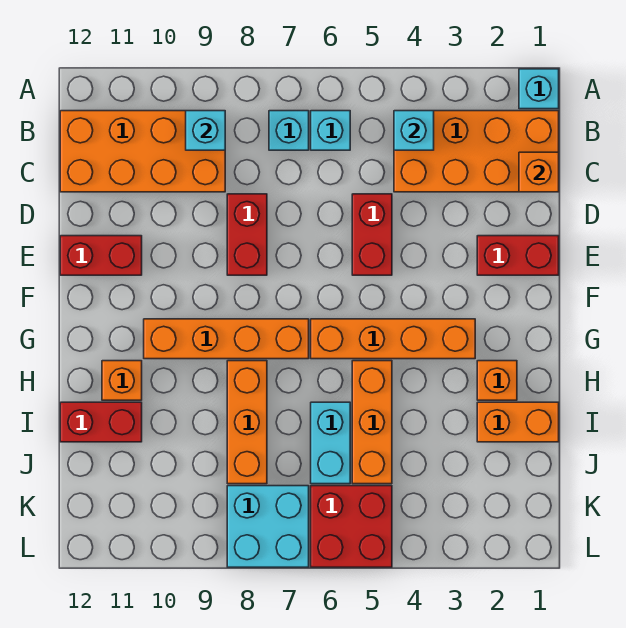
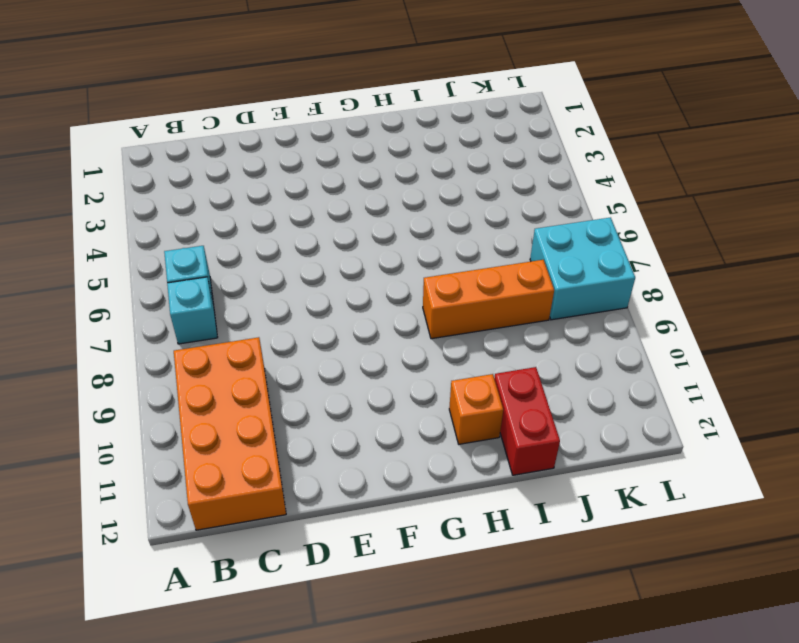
none -> cyan brick A1 level 1
none -> orange brick B1:C4 level 1
none -> red brick D5:E5 level 1

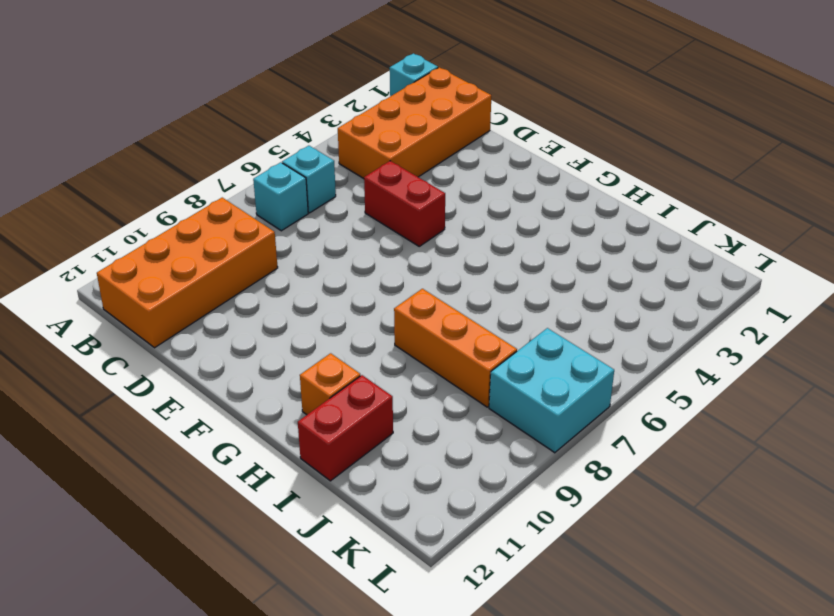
none -> red brick D8:E8 level 1
none -> red brick E1:E2 level 1
none -> red brick E11:E12 level 1

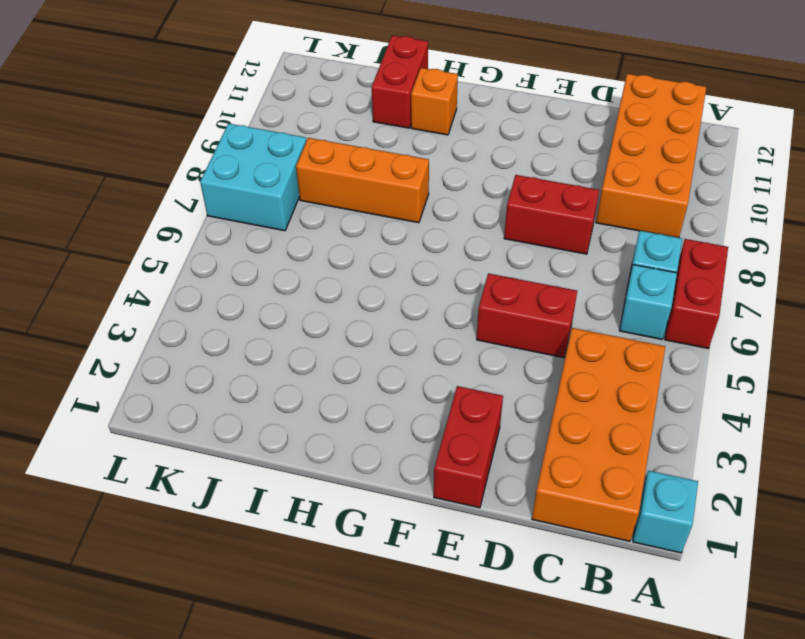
red brick A6:A7 level 1 -> red brick E11:E12 level 1
none -> orange brick G3:G6 level 1
none -> orange brick G7:G10 level 1
none -> orange brick H2 level 1

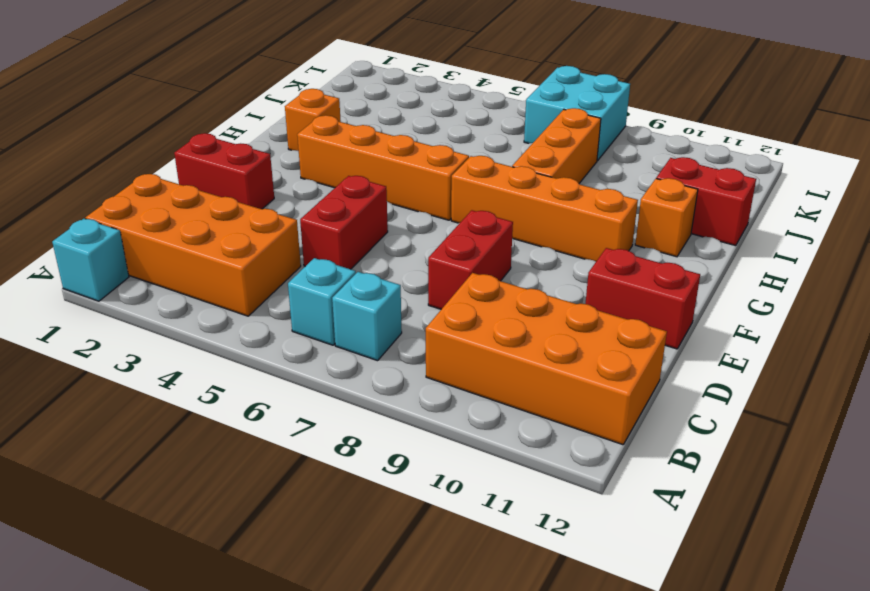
none -> orange brick H5:J5 level 1
none -> orange brick I1:I2 level 1
none -> cyan brick I6:J6 level 1

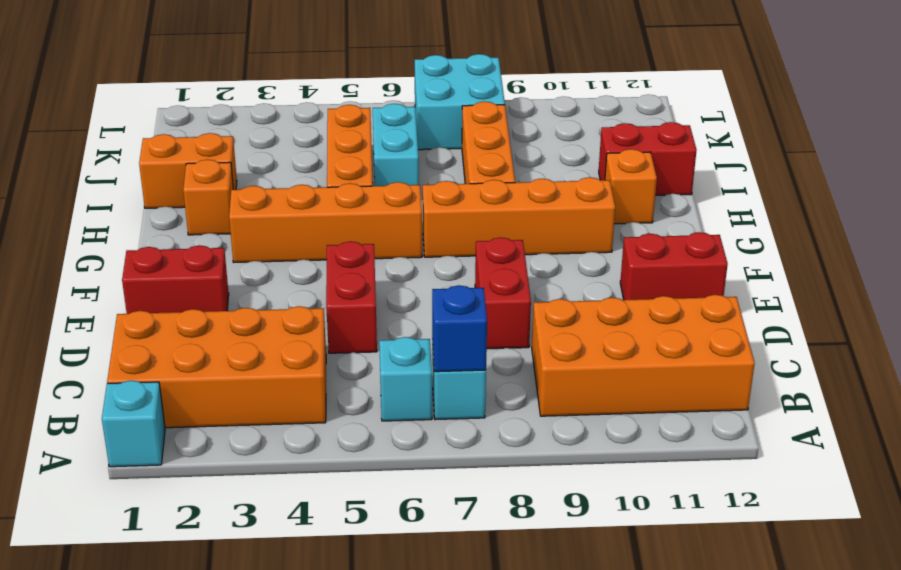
blue brick B7 level 2 -> none
none -> red brick K5:L6 level 1
none -> cyan brick B4 level 2
none -> cyan brick B9 level 2

